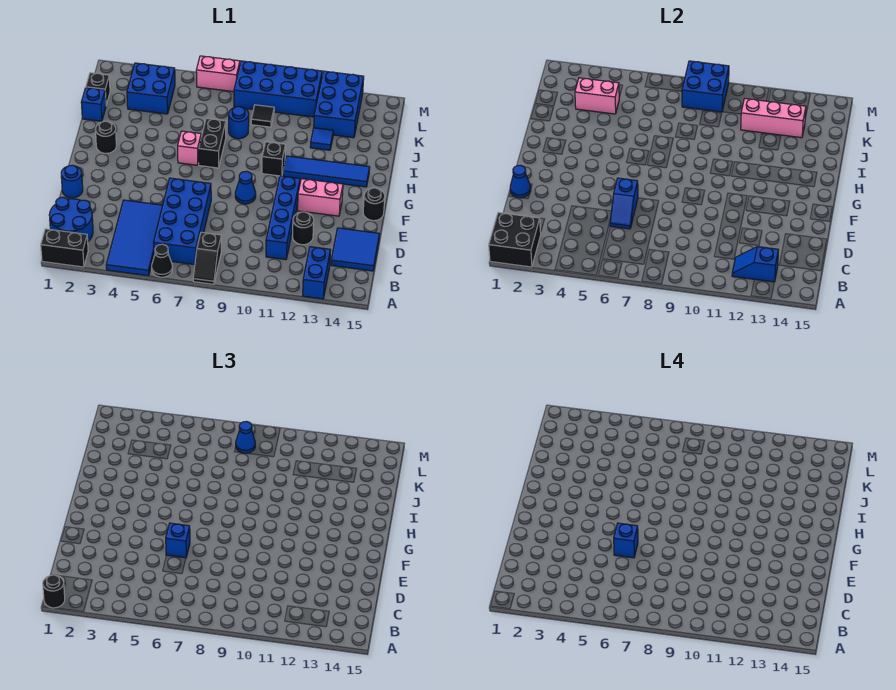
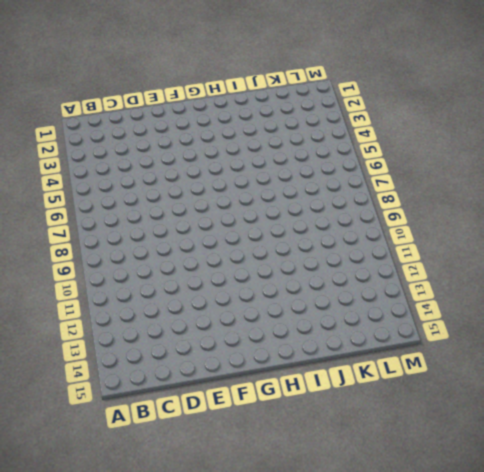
none -> black brick A1:A2 level 1
none -> blue tile A4:D5 level 1
none -> black cone A6 level 1
none -> black slope A8:B8 level 1 top B

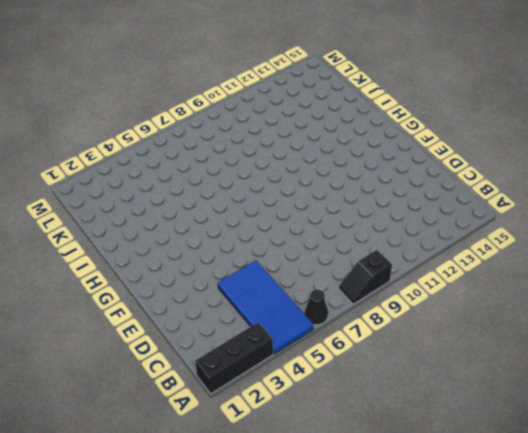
black brick A1:A3 level 1 -> black brick A1:A2 level 1
black slope A8:A9 level 1 top 9 -> black slope A8:B8 level 1 top B
none -> blue brick A13:B13 level 1
none -> blue round brick B1:C2 level 1
none -> blue brick B6:E7 level 1
none -> blue brick C11:F11 level 1

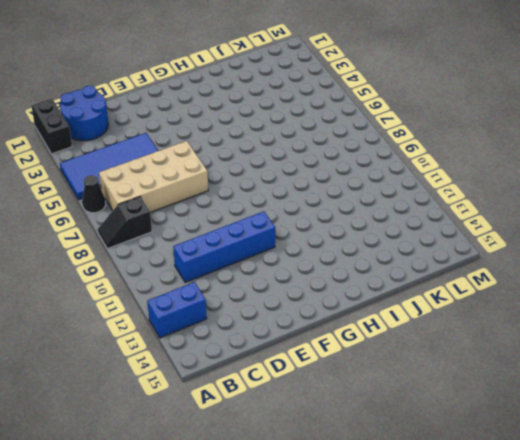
tan brick B6:E7 level 1 -> blue brick B6:E7 level 1
none -> blue tile C14:D15 level 1
none -> black round brick D12 level 1
none -> blue round brick E1 level 1
none -> blue cone F9 level 1

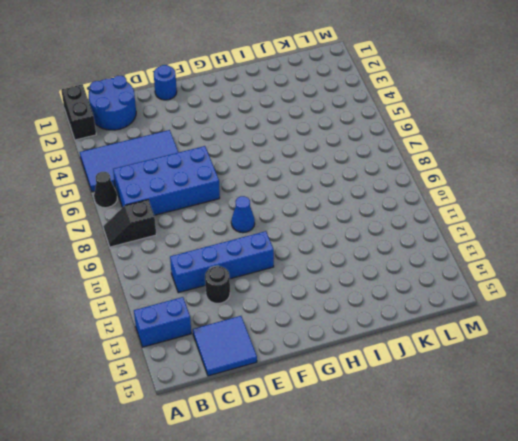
none -> pink brick F12:F13 level 1
none -> black round brick F15 level 1
none -> black round brick H2 level 1
none -> pink brick H6 level 1

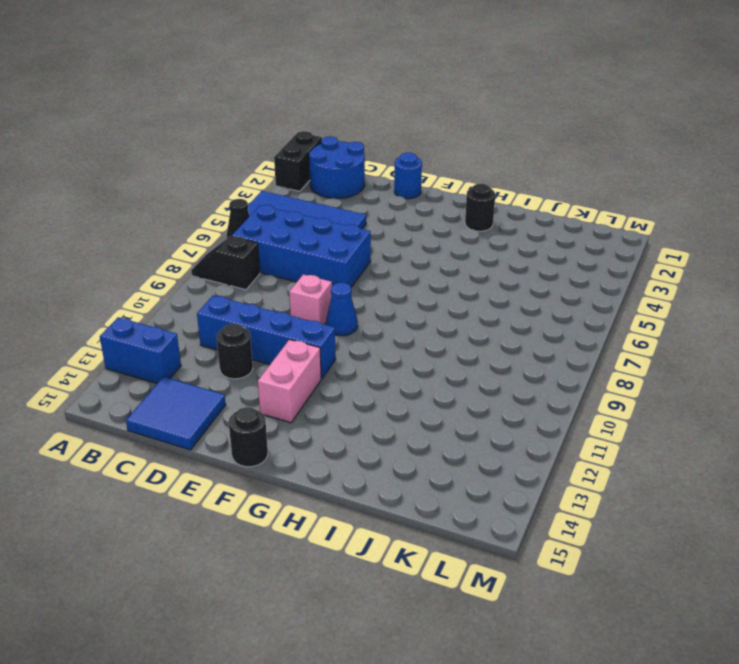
pink brick E9 level 1 -> pink brick H6 level 1
none -> black brick H7:I7 level 1
none -> black brick H10 level 1
none -> blue tile H11:H14 level 1
none -> blue brick J1 level 1

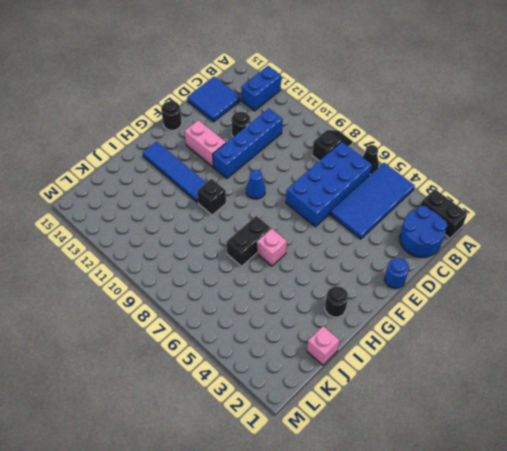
pink brick J1 level 1 -> blue brick J1 level 1
none -> blue round brick J8 level 1
none -> blue tile J12 level 1
none -> black brick K1 level 1
none -> blue brick K3:L4 level 1

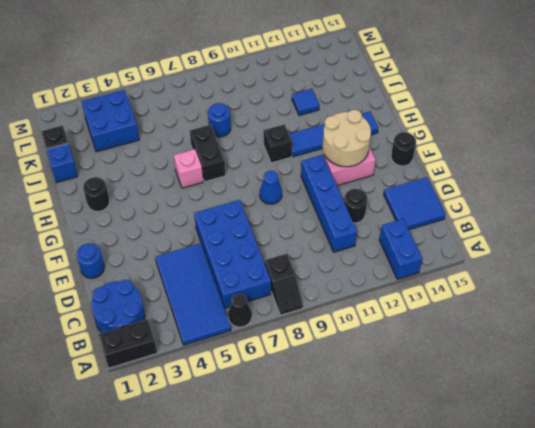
tan round brick F12:G13 level 2 -> none
none -> black tile K9 level 1
none -> blue brick K12:M13 level 1
none -> blue brick L8:M11 level 1
none -> pink brick M6:M7 level 1

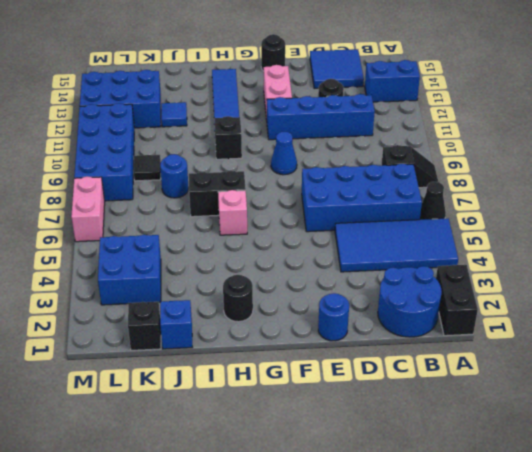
none -> black brick A1:B2 level 2
none -> blue slope B12:B13 level 2 top 13
none -> blue slope D6:E6 level 2 top E
none -> blue cone E1 level 2

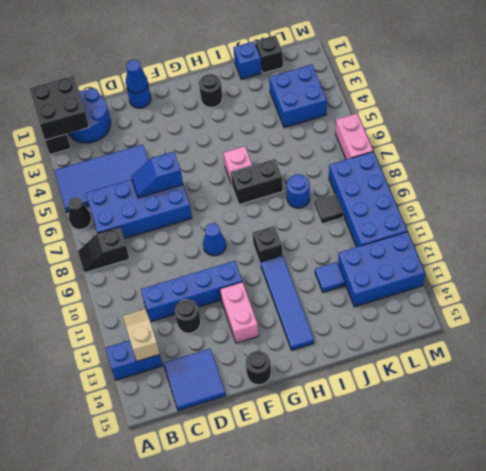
tan slope B12:B13 level 2 top 13 -> blue slope B12:B13 level 2 top 13
none -> pink brick K3:K4 level 2
none -> pink brick K11:K13 level 2
none -> blue brick L8:M9 level 2
none -> black round brick A1 level 3

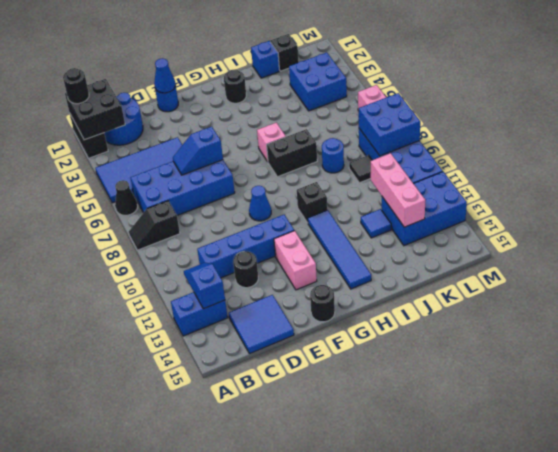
none -> pink brick K3:K4 level 2
none -> blue brick E6 level 3
none -> blue cone L8 level 3
none -> blue brick E6 level 4

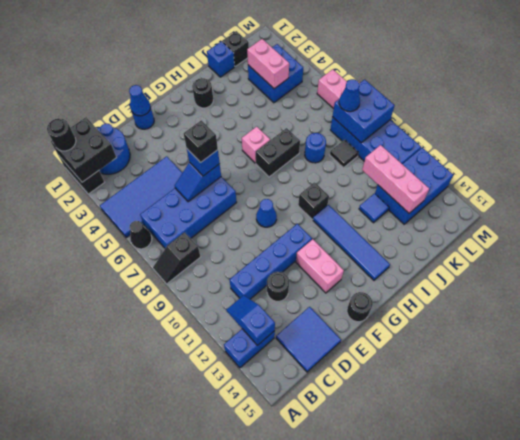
black brick E6 level 4 -> blue brick E6 level 4

